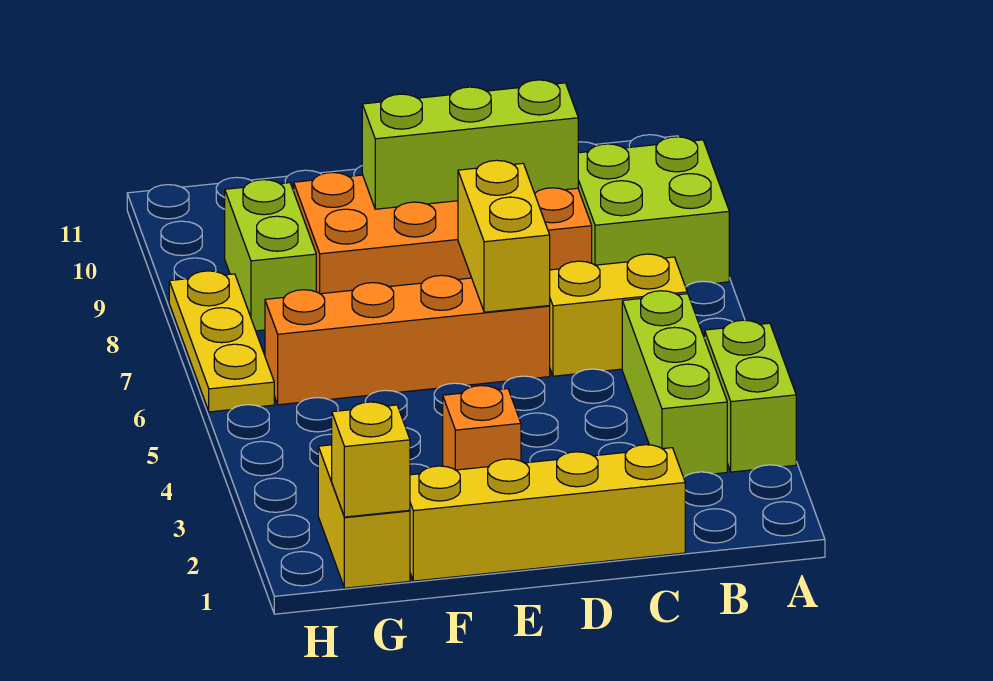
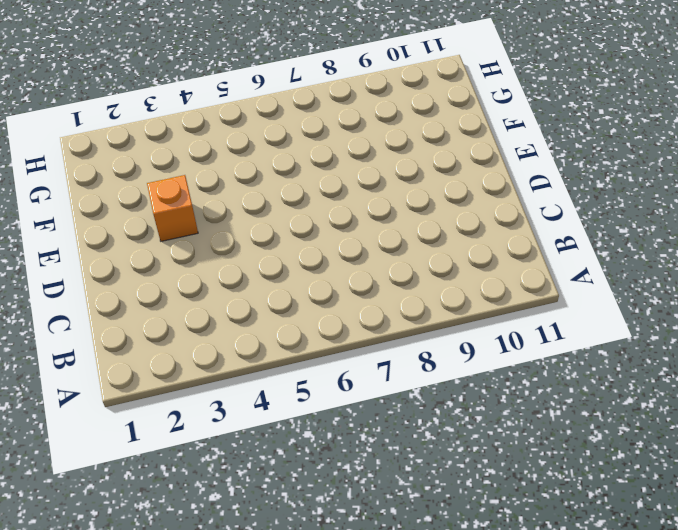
none -> lime brick A3:A4 level 1
none -> lime brick A8:B9 level 1
none -> lime brick B3:B5 level 1

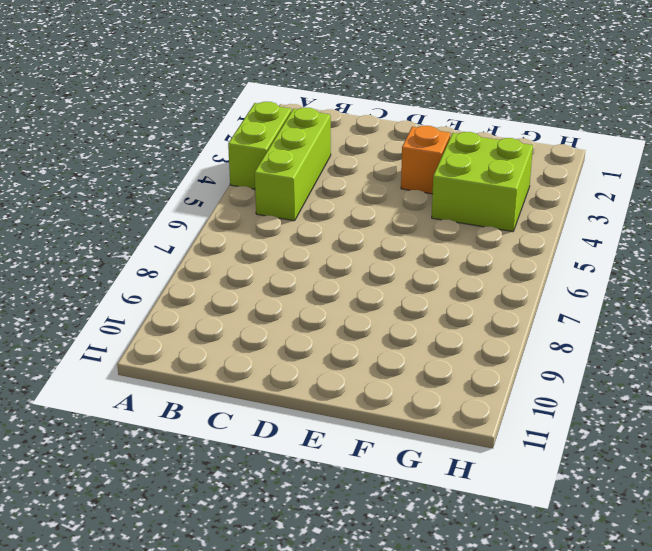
lime brick F3:G4 level 1 -> lime brick A8:B9 level 1
none -> yellow brick B6:C6 level 1
none -> yellow brick C1:F1 level 1
none -> orange brick C8:F9 level 1

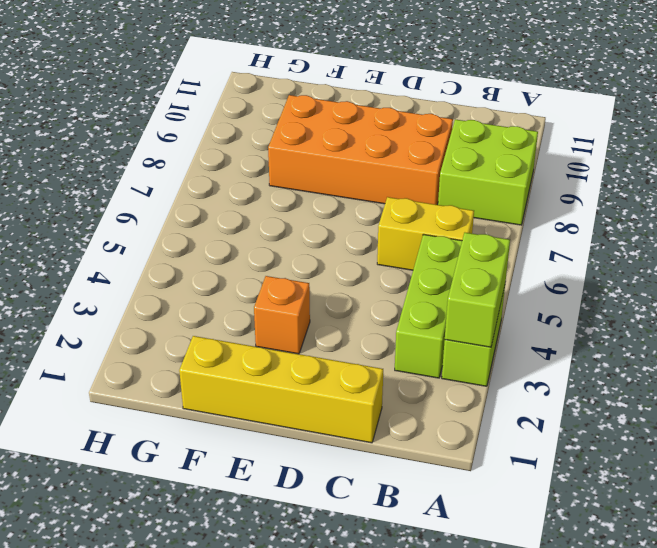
lime brick A3:A4 level 2 -> lime brick G8:G9 level 1
none -> orange brick D6:G6 level 1
none -> yellow brick G1:G2 level 1
none -> yellow plate H6:H8 level 1

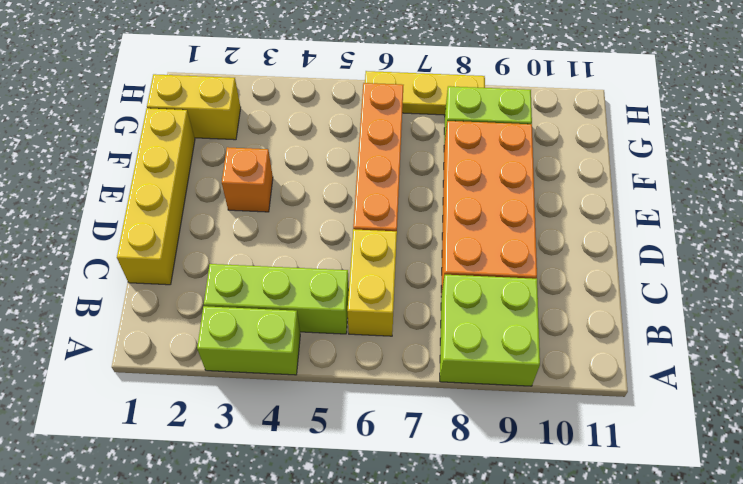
none -> lime brick C9:E9 level 2
none -> yellow brick D6:D7 level 2
none -> yellow brick G1 level 2

